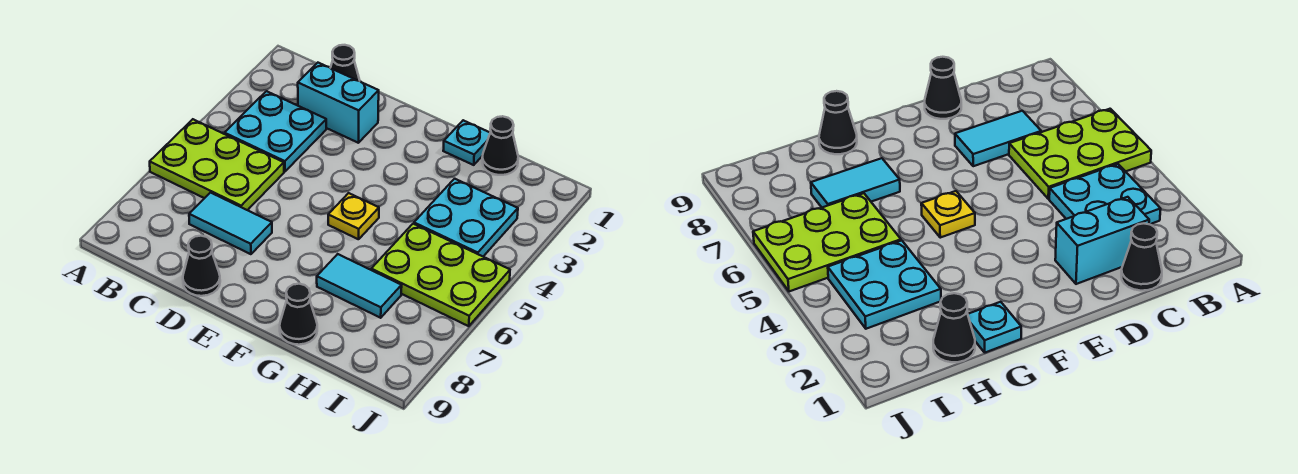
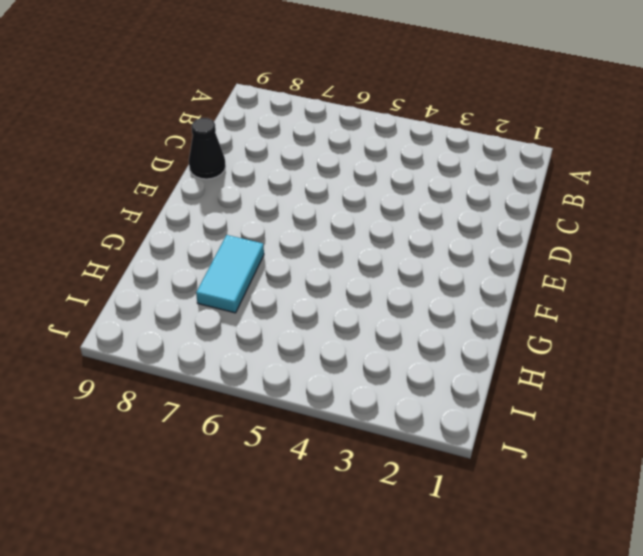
none -> lime plate A5:C6 level 1
none -> cyan plate B3:C4 level 1
none -> black cone C1 level 1

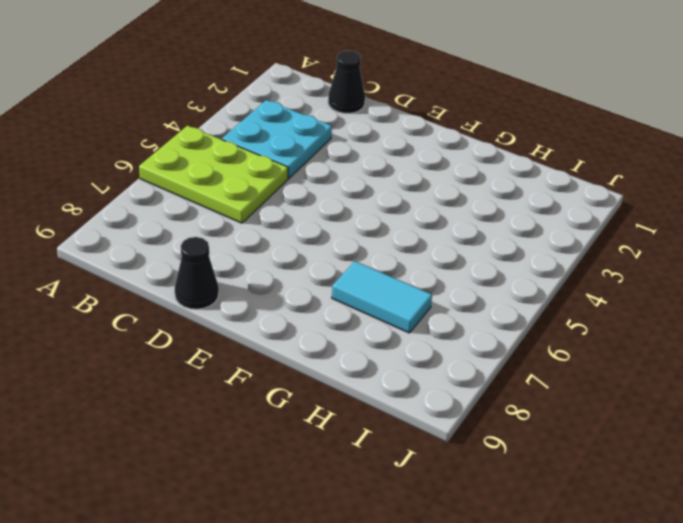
none -> cyan brick C2:D2 level 1
none -> cyan tile C7:D7 level 1
none -> yellow plate F5 level 1

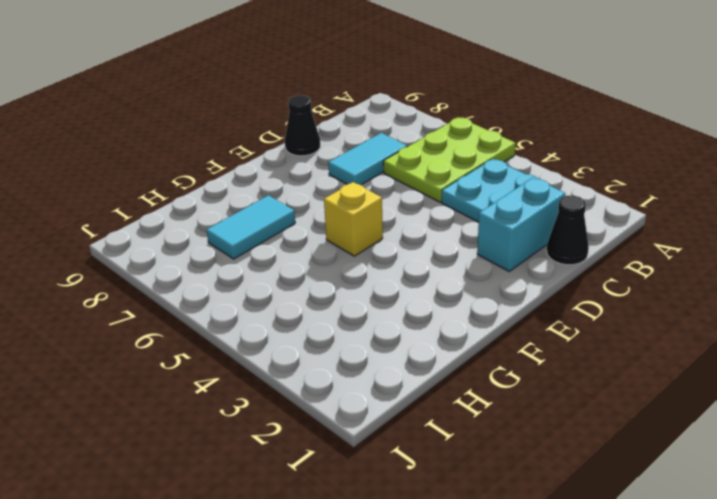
yellow brick F5 level 1 -> yellow plate F5 level 1
none -> cyan plate G1 level 1
none -> black cone G9 level 1
none -> black cone H1 level 1

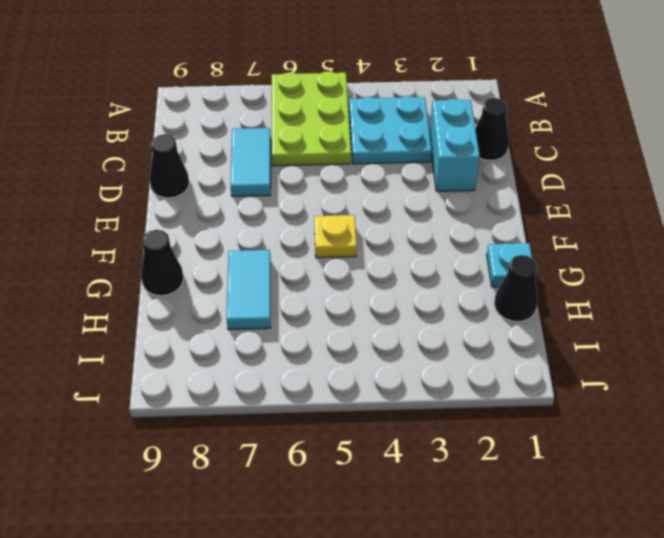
none -> cyan plate H3:I4 level 1
none -> lime plate H5:J6 level 1

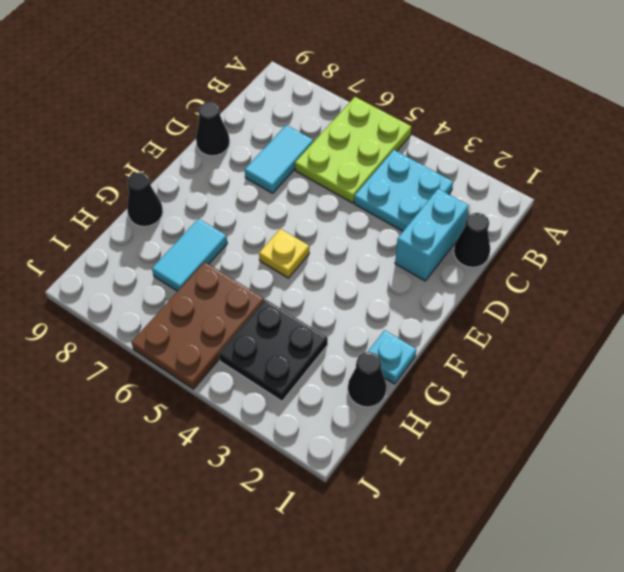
black plate H3:I4 level 1 -> cyan plate H3:I4 level 1
brown plate H5:J6 level 1 -> lime plate H5:J6 level 1

